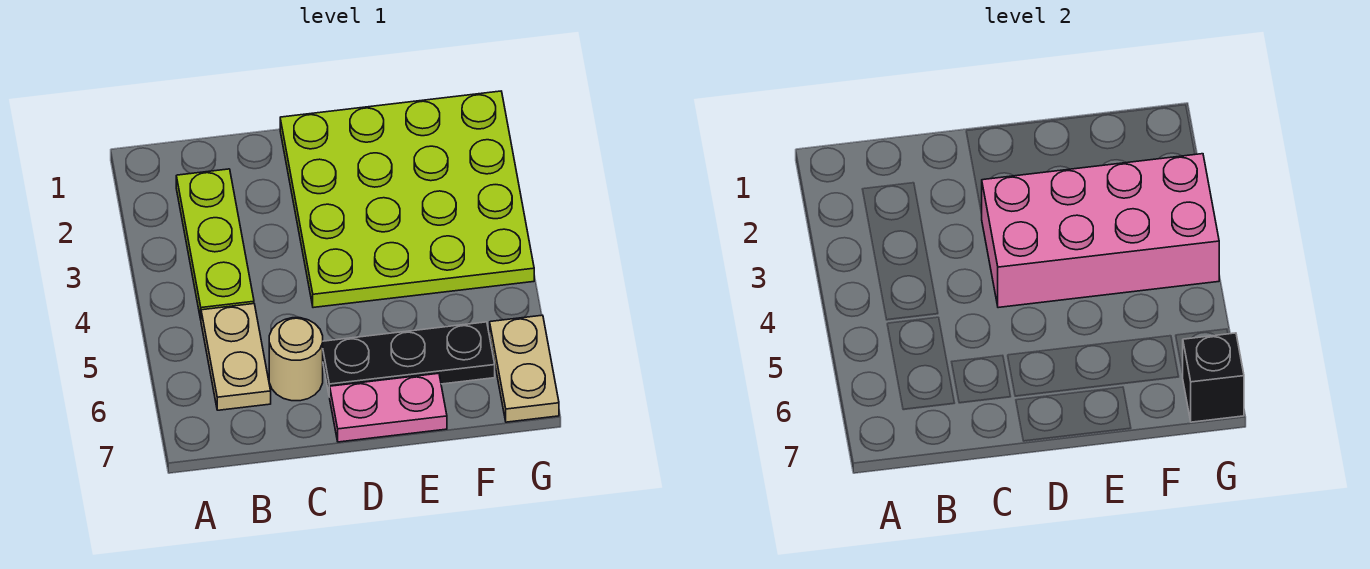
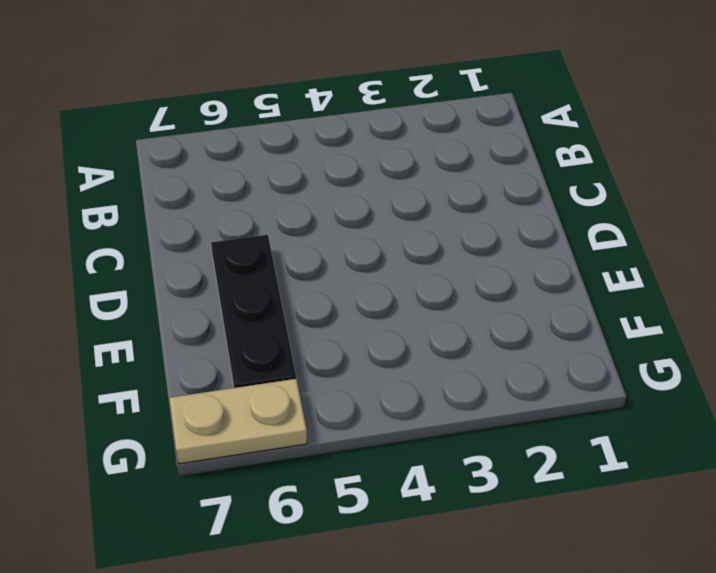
none -> lime plate B2:B4 level 1
none -> tan plate B5:B6 level 1

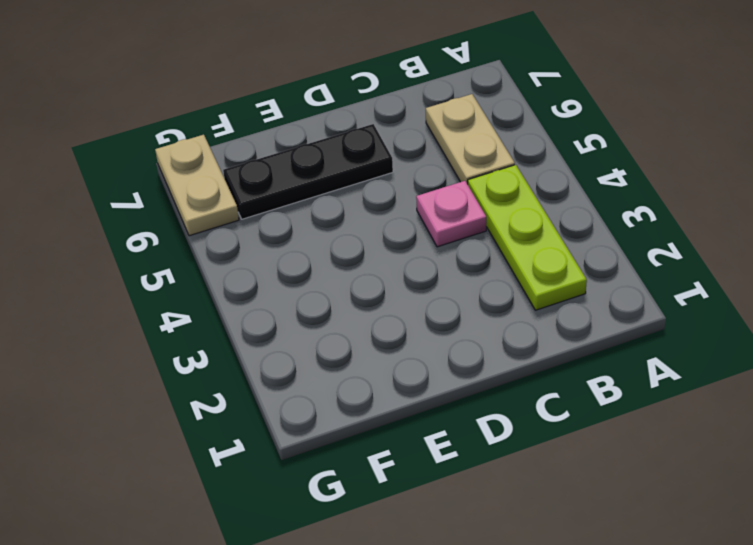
pink plate C4 level 1 -> none
none -> tan round brick C6 level 1
none -> lime plate D1:G4 level 1

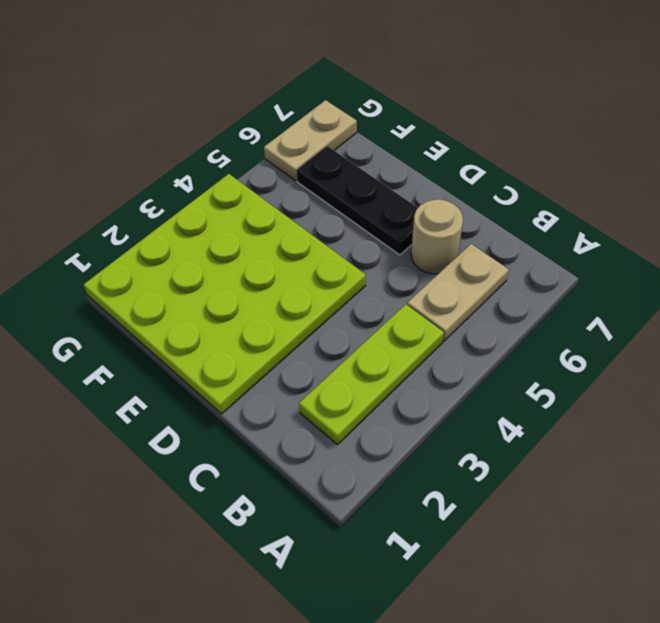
none -> pink plate D7:E7 level 1
none -> pink brick D3:G4 level 2

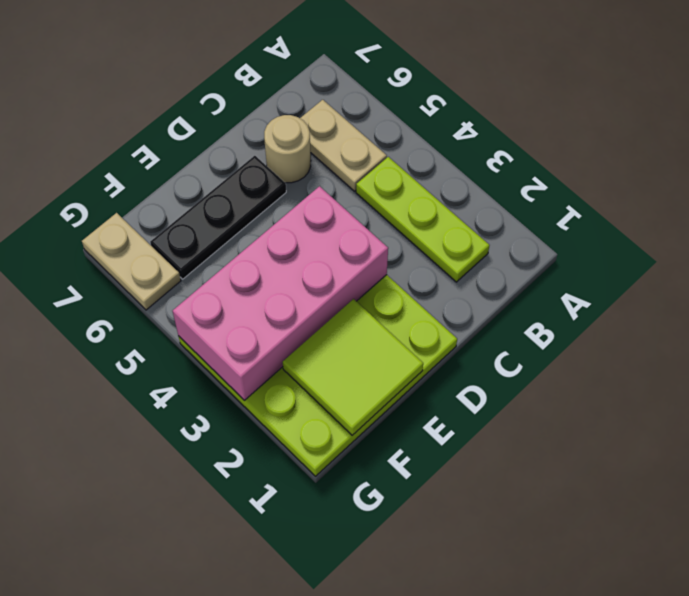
lime tile E1:F2 level 2 -> none
none -> pink plate D7:E7 level 1
none -> black brick G7 level 2

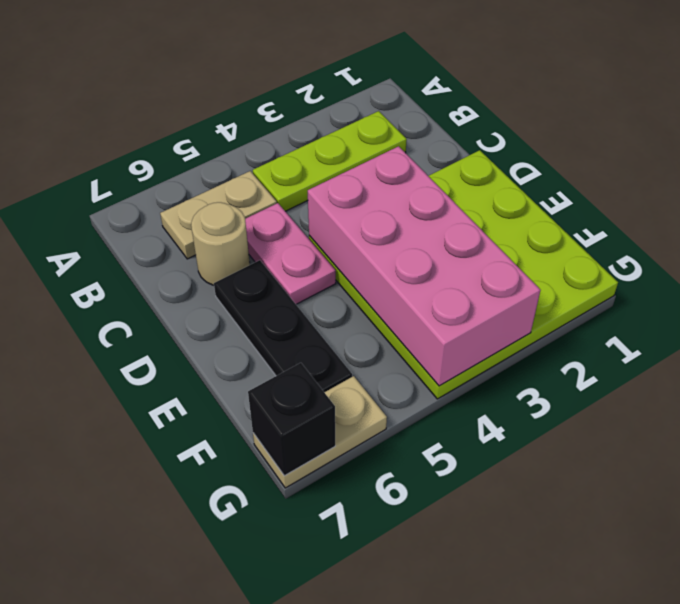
pink plate C5:D5 level 1 -> pink plate D7:E7 level 1

